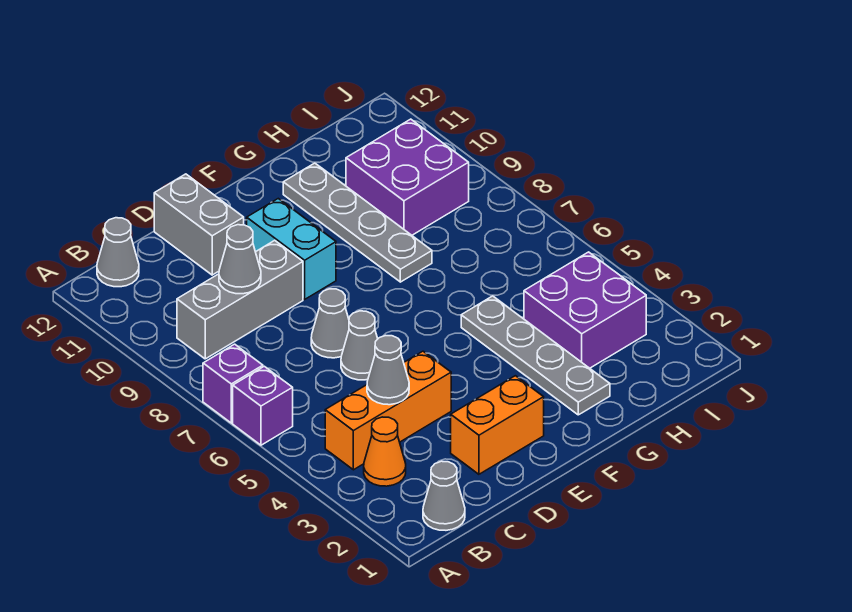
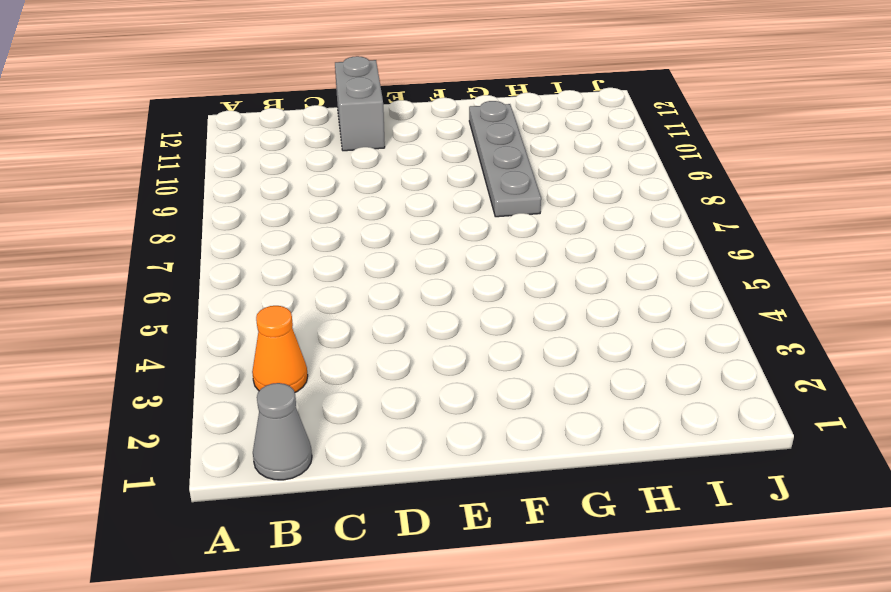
none -> purple brick A6 level 1
none -> purple brick A7 level 1
none -> orange brick B4:D4 level 1

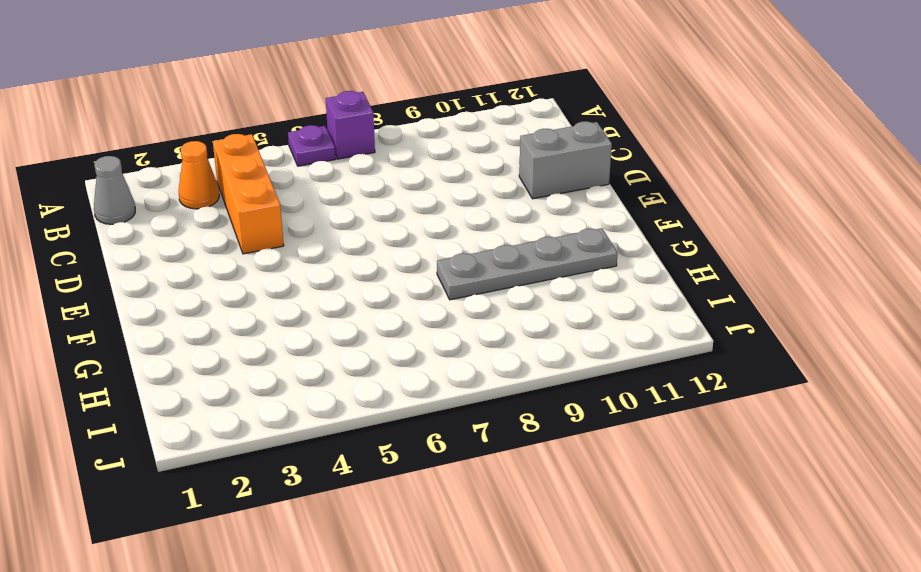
purple plate A6 level 1 -> purple brick A6 level 1
none -> grey brick B9:D9 level 1
none -> grey cone B12 level 1
none -> orange brick D2:E2 level 1

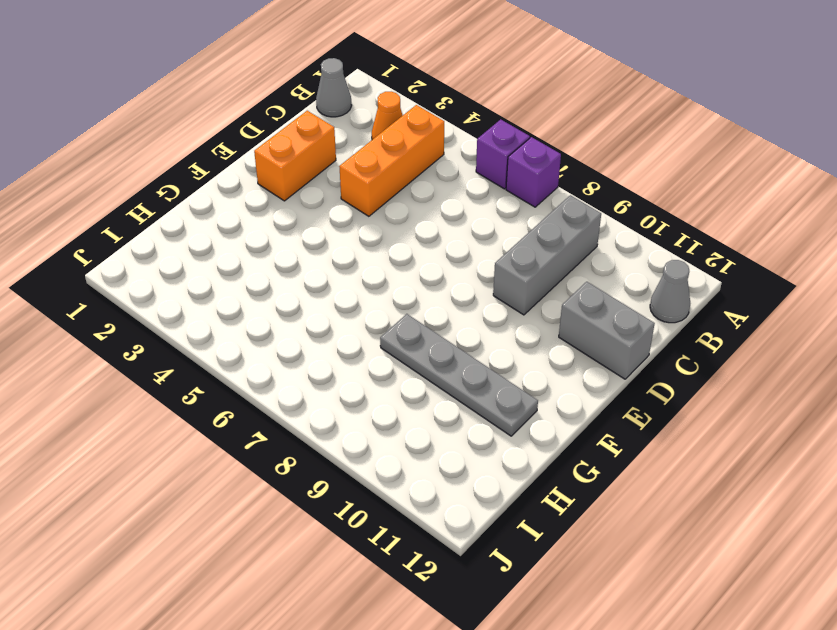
none -> grey cone D6 level 1
none -> grey cone D7 level 1
none -> cyan brick E9:E10 level 1

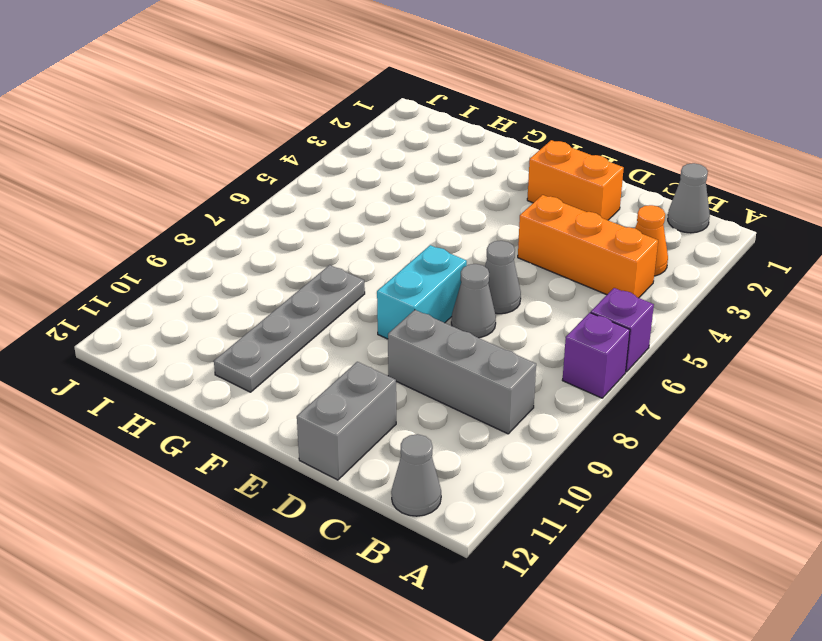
cyan brick E7:E8 level 1 -> cyan brick E9:E10 level 1
none -> grey plate G2:G5 level 1
none -> purple brick H3:I4 level 1
none -> purple brick H9:I10 level 1

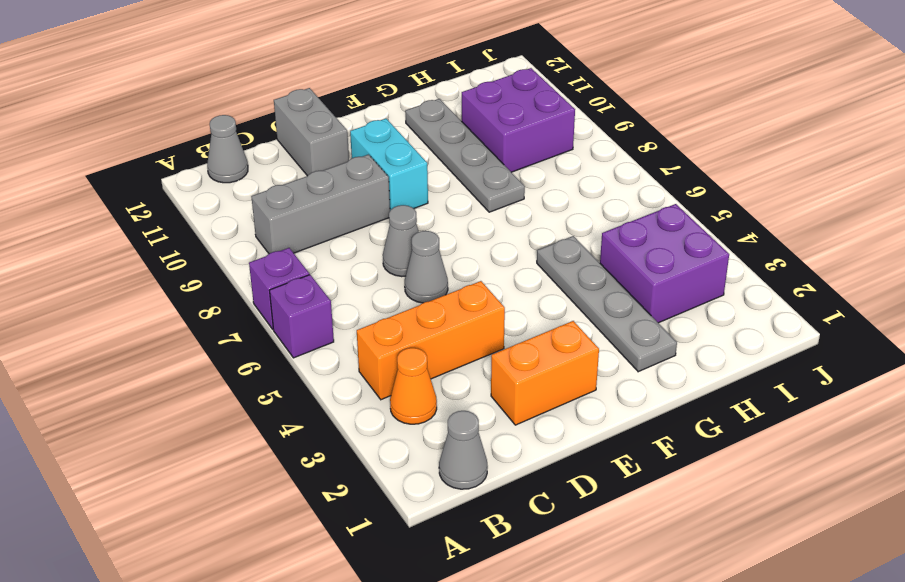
none -> grey cone C4 level 2
none -> grey cone C9 level 2

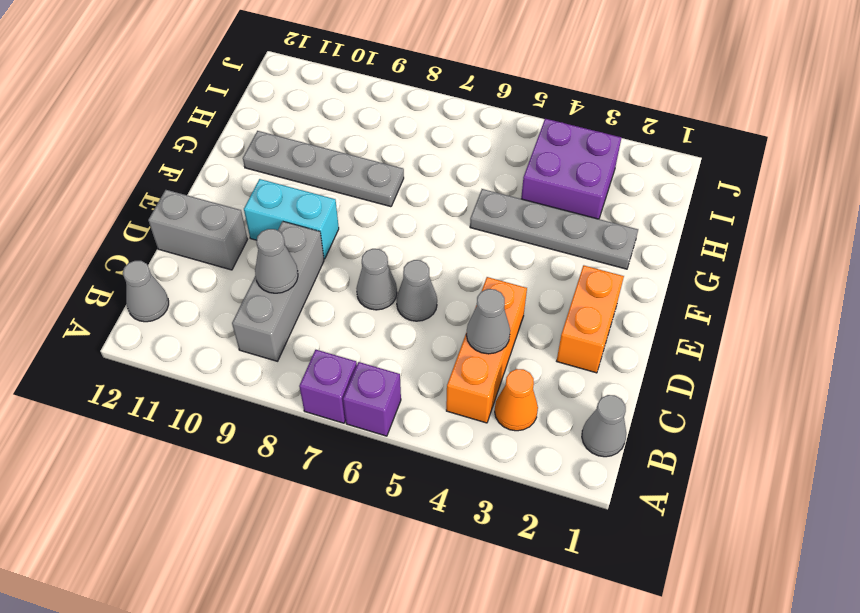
none -> purple brick H9:I10 level 1

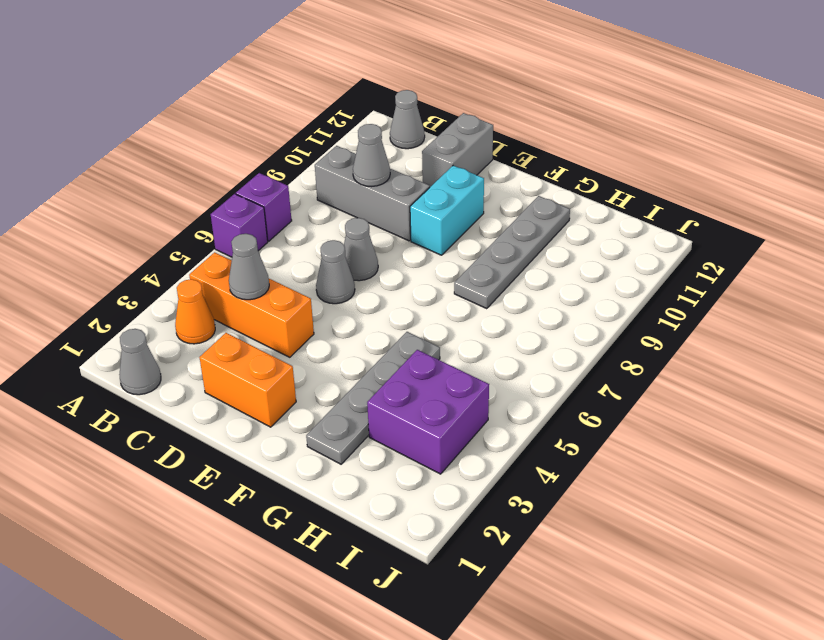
none -> purple brick H9:I10 level 1

